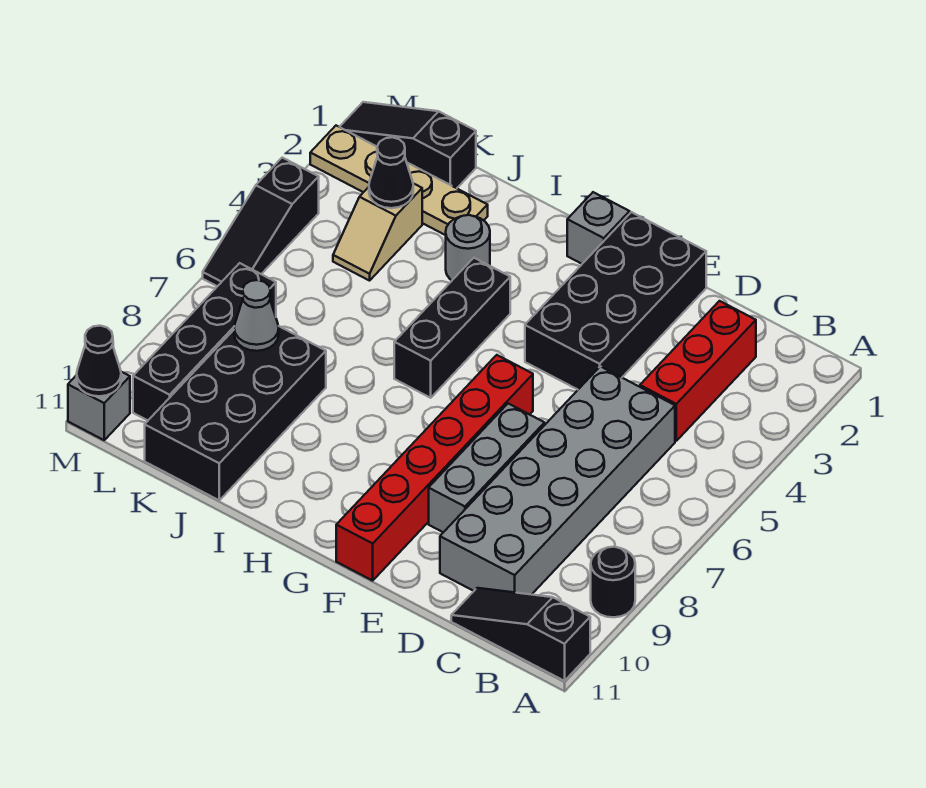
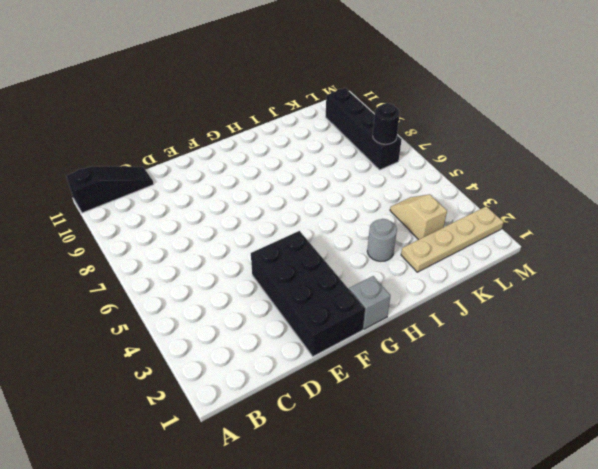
black round brick L7 level 2 -> black round brick A9 level 1
none -> red brick C2:C4 level 1
none -> grey brick C5:D10 level 1
none -> grey brick E7:E9 level 1

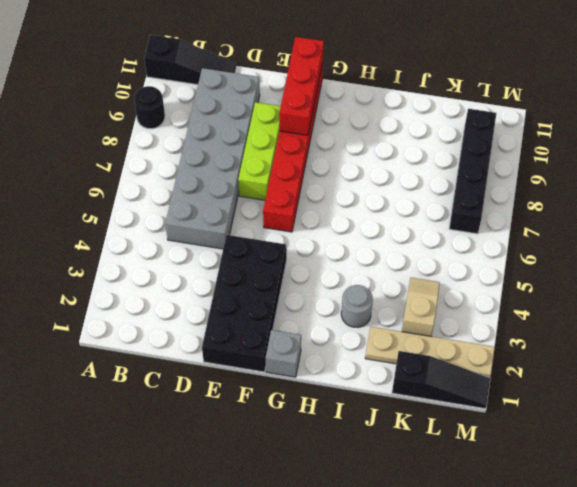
lime brick E7:E9 level 1 -> grey brick E7:E9 level 1
red brick F9:F11 level 2 -> red brick C2:C4 level 1
none -> black brick H4:H6 level 1
none -> black brick J8:K11 level 1
none -> black slope M4:M6 level 1 top 4

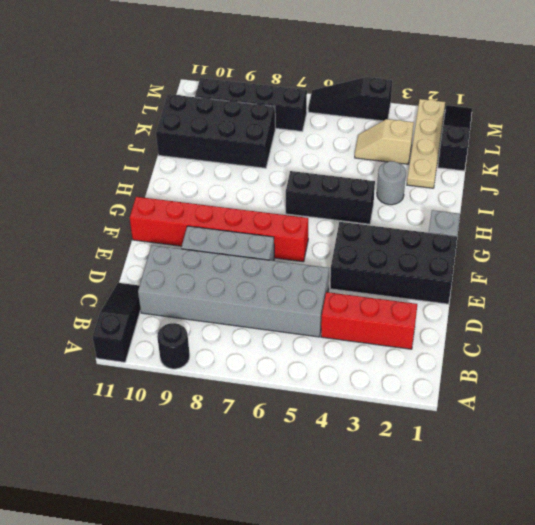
none -> grey brick M11 level 1
none -> black cone K3 level 2
none -> grey cone K8 level 2

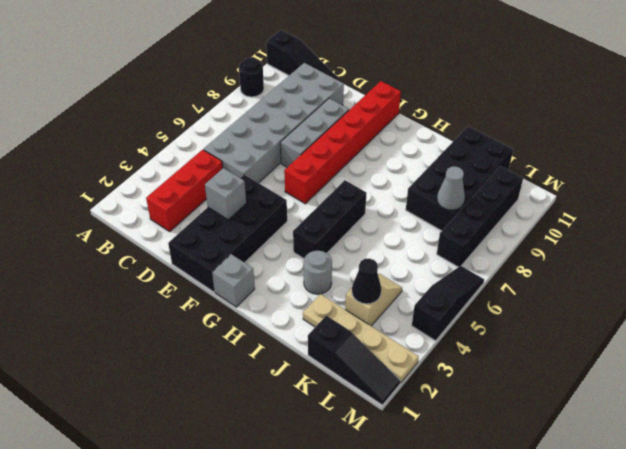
grey brick E3 level 2 -> grey brick M11 level 1
none -> black cone M11 level 2

